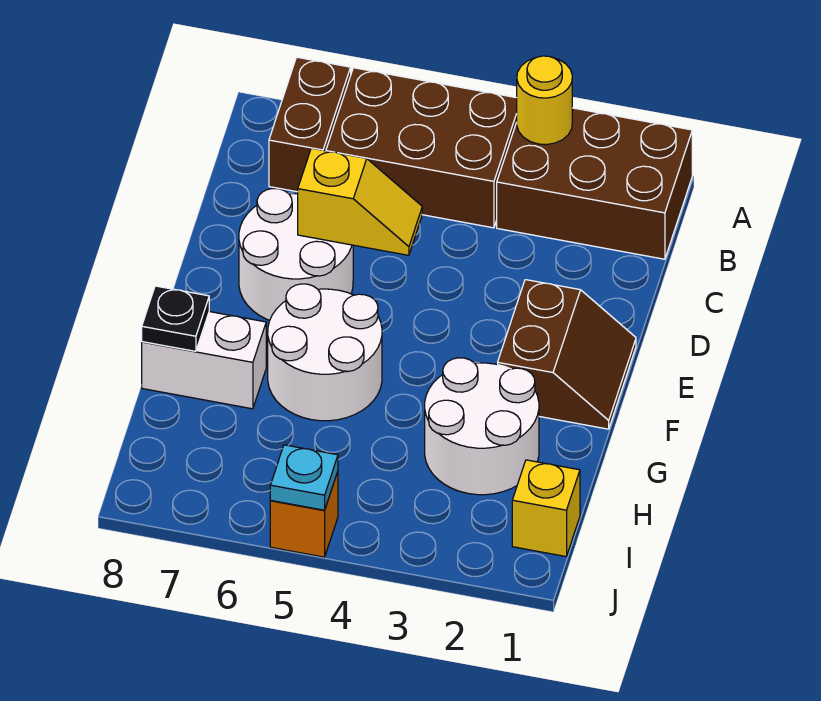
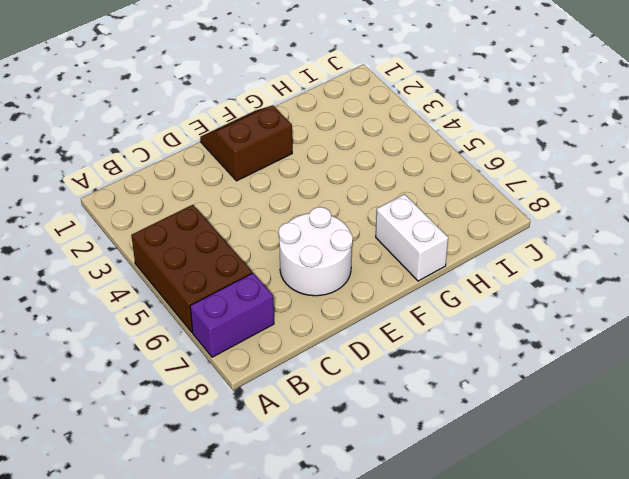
purple brick A7:B7 level 1 -> brown brick A7:B7 level 1
none -> brown brick A1:B3 level 1
none -> white round brick F5:G6 level 1
none -> white round brick G2:H3 level 1

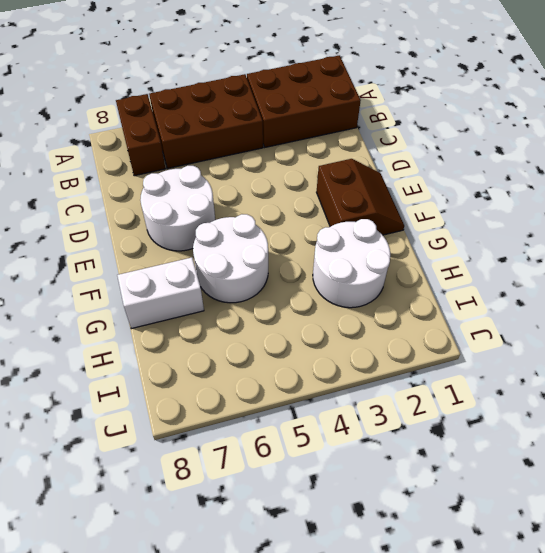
none -> yellow brick I1 level 1
none -> orange brick J5 level 1
none -> yellow round brick A3 level 2

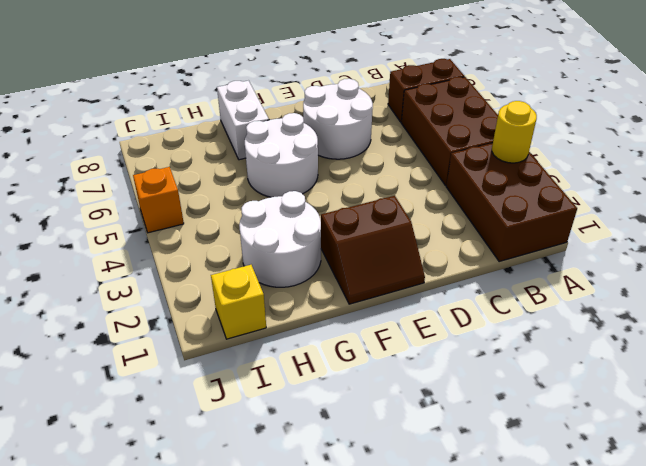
none -> yellow slope D5:D6 level 2 top 6
none -> black plate G8 level 2
none -> cyan plate J5 level 2

